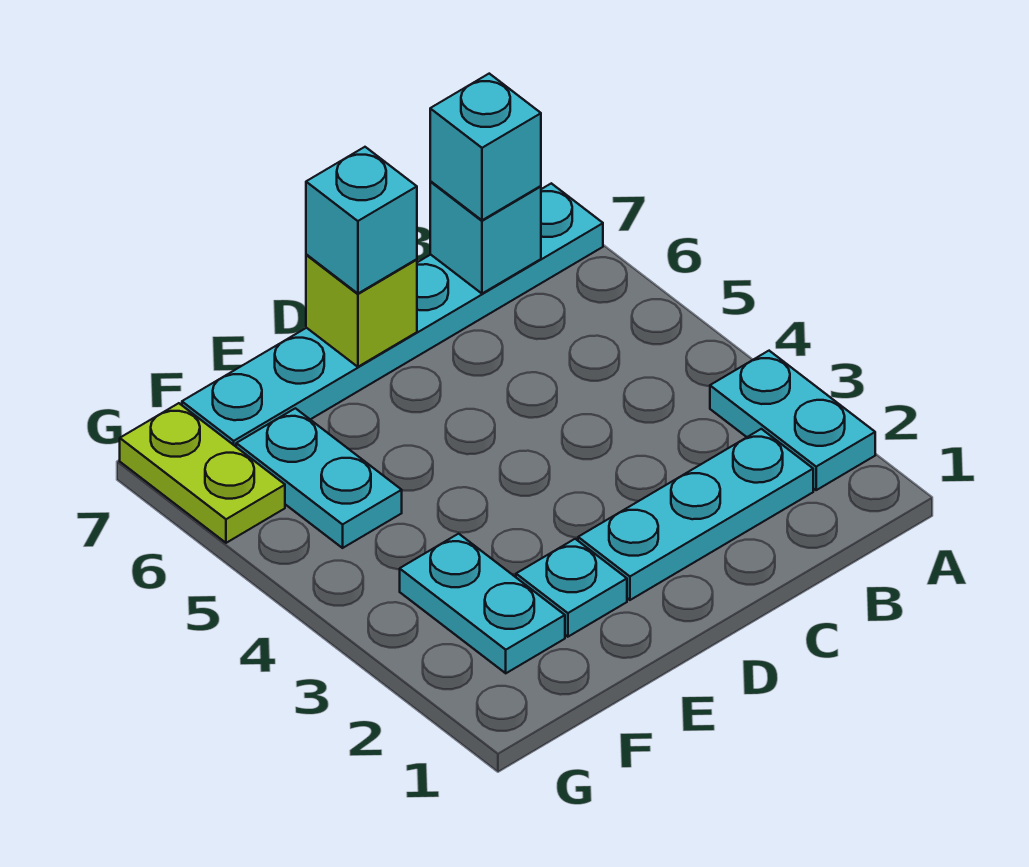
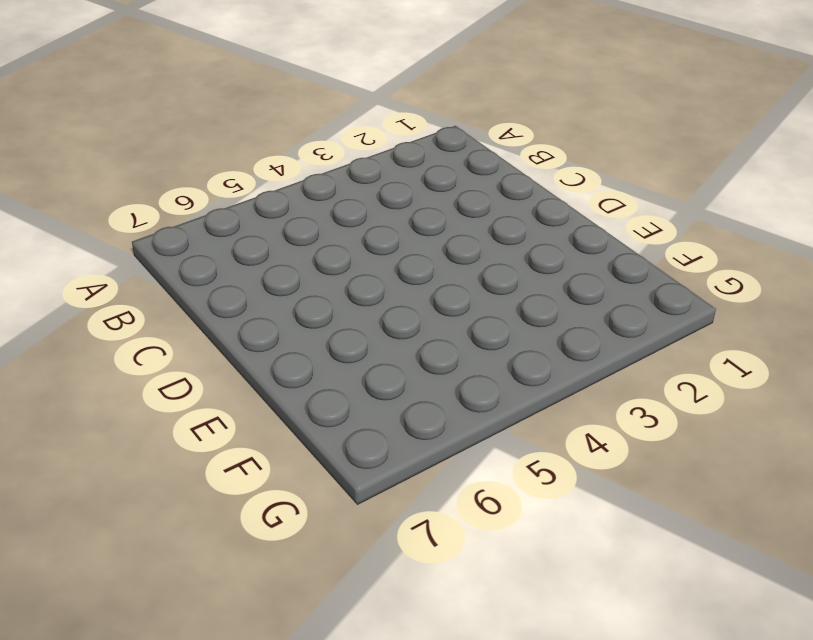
none -> cyan plate A2:A3 level 1
none -> cyan plate A7:F7 level 1

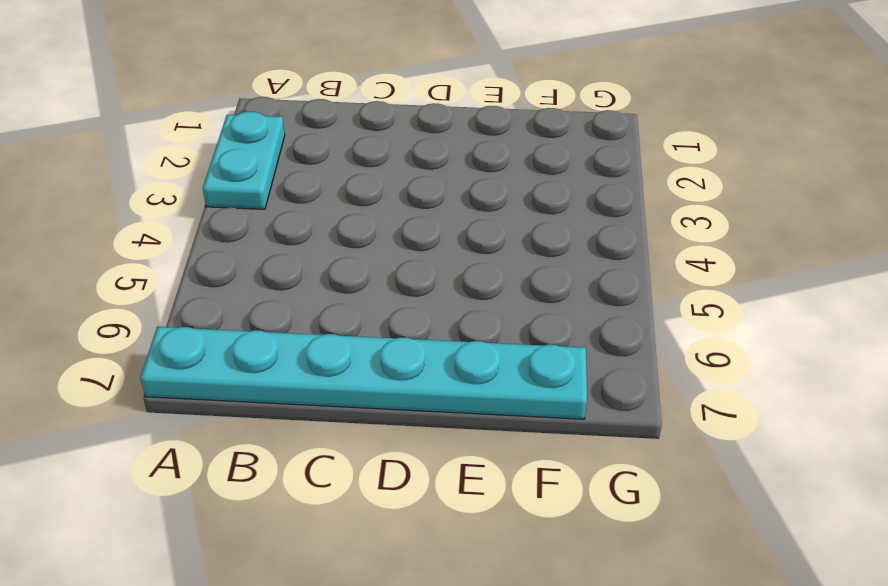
none -> cyan plate B2:D2 level 1
none -> cyan plate E2 level 1

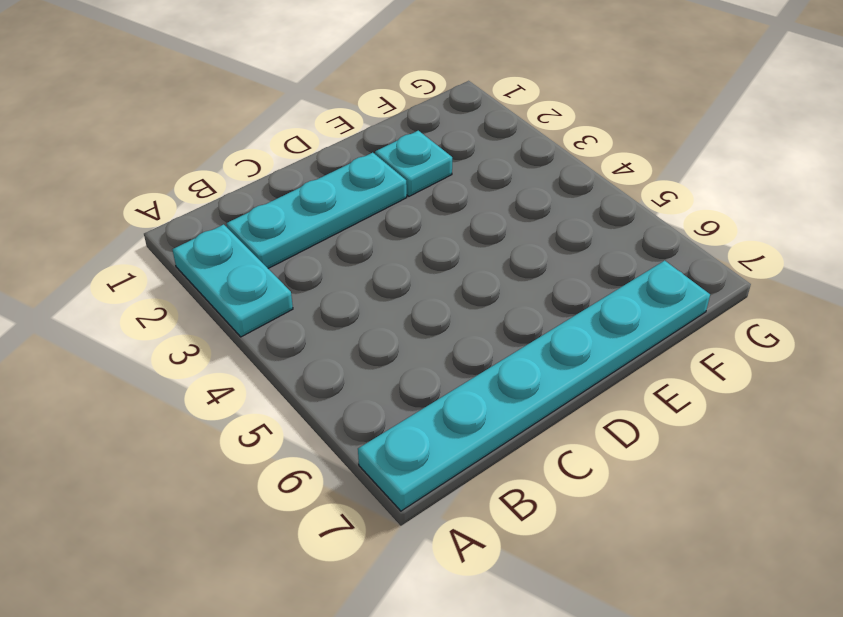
none -> cyan plate F2:F3 level 1
none -> cyan plate F5:F6 level 1

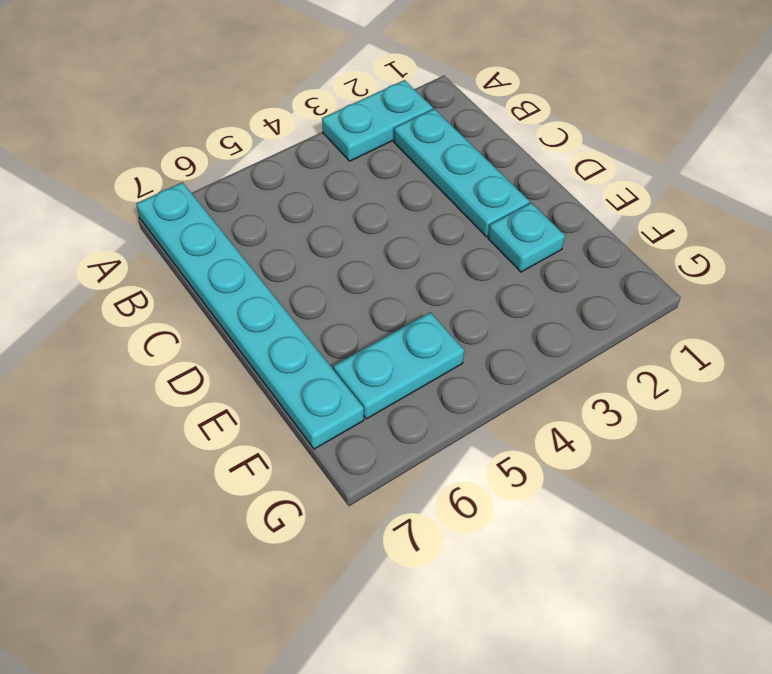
none -> cyan plate F2:F3 level 1
none -> lime plate G6:G7 level 1

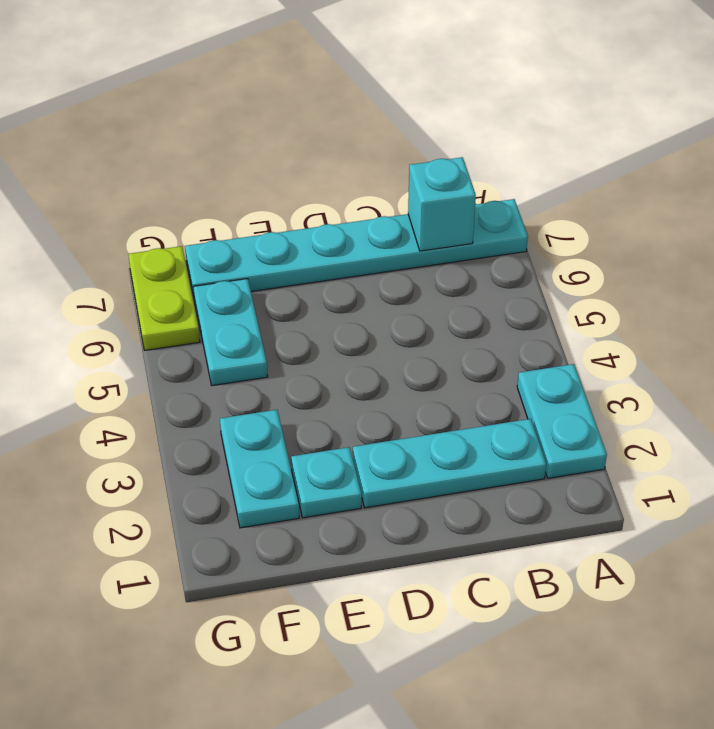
none -> lime brick D7 level 2
none -> cyan brick B7 level 3

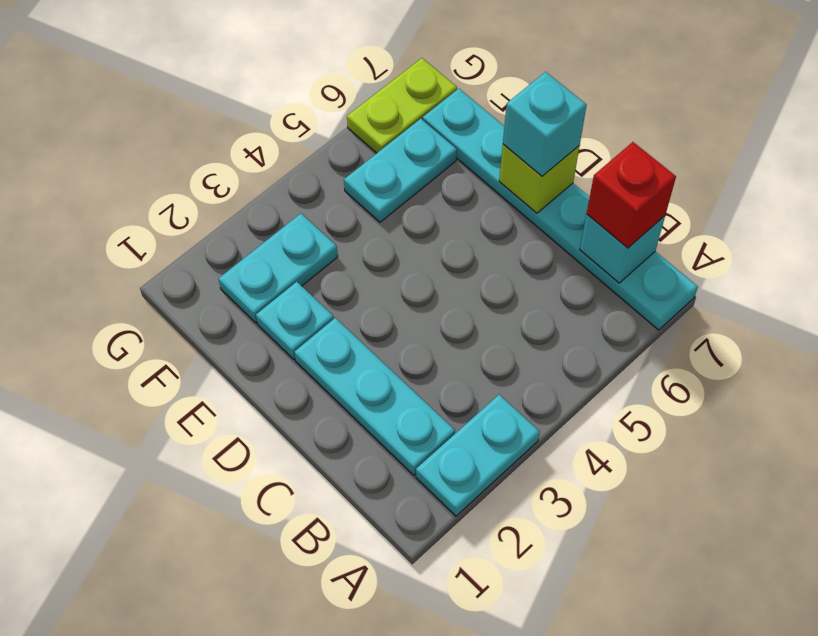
red brick B7 level 3 -> cyan brick B7 level 3

